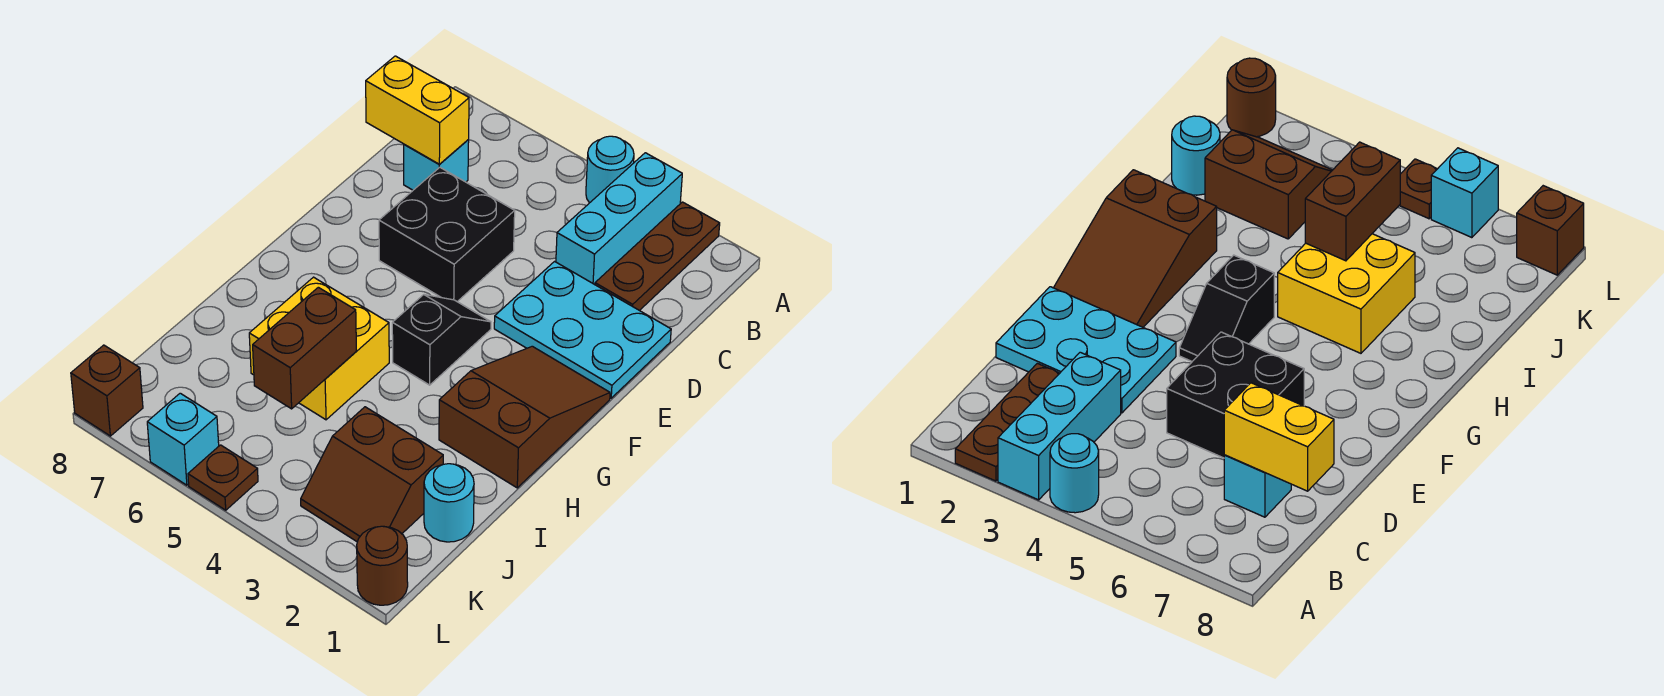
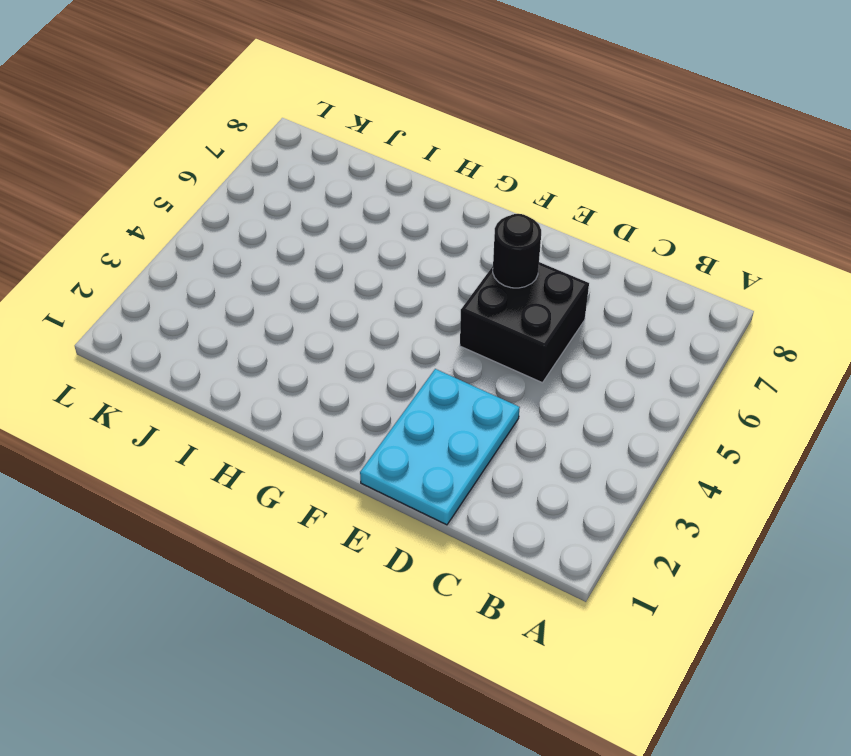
black round brick E6 level 2 -> none
none -> brown plate A2:C2 level 1
none -> cyan brick A3:C3 level 1
none -> cyan round brick A4 level 1

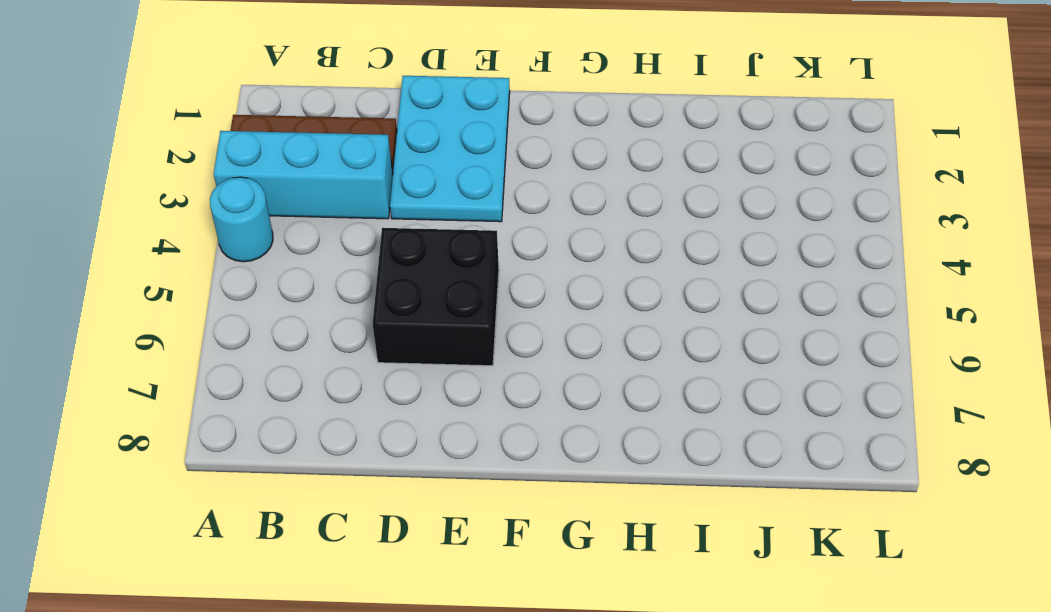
none -> cyan brick C7 level 1
none -> brown slope F1:H2 level 1 top H
none -> black slope F4:G4 level 1 top G

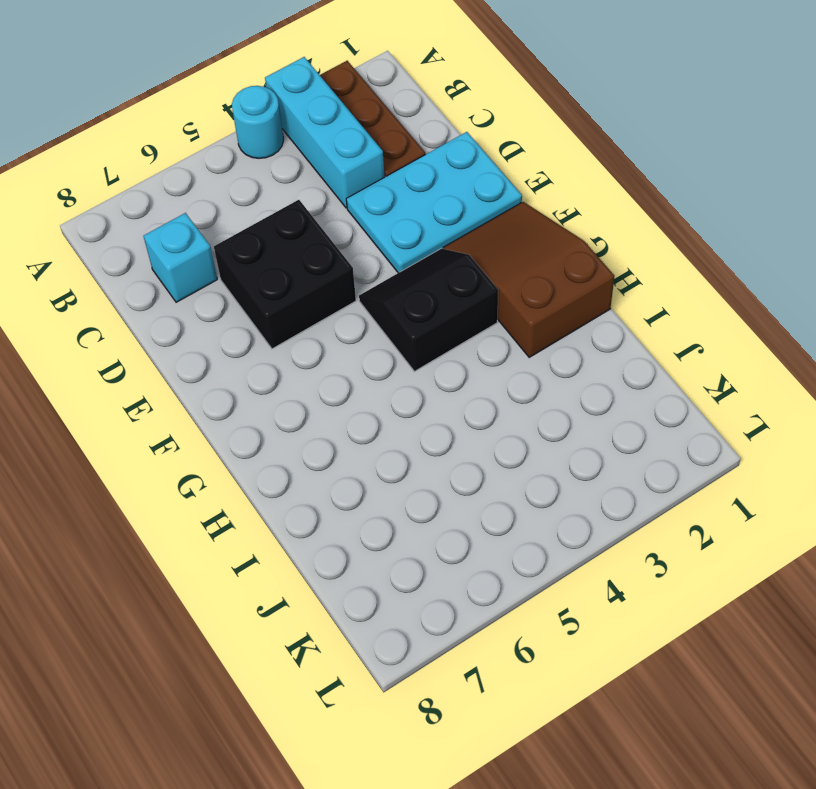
black slope F3:G4 level 1 top G -> black slope F4:G4 level 1 top G
none -> yellow brick H5:I6 level 1
none -> cyan round brick J1 level 1
none -> brown slope J2:K3 level 1 top J

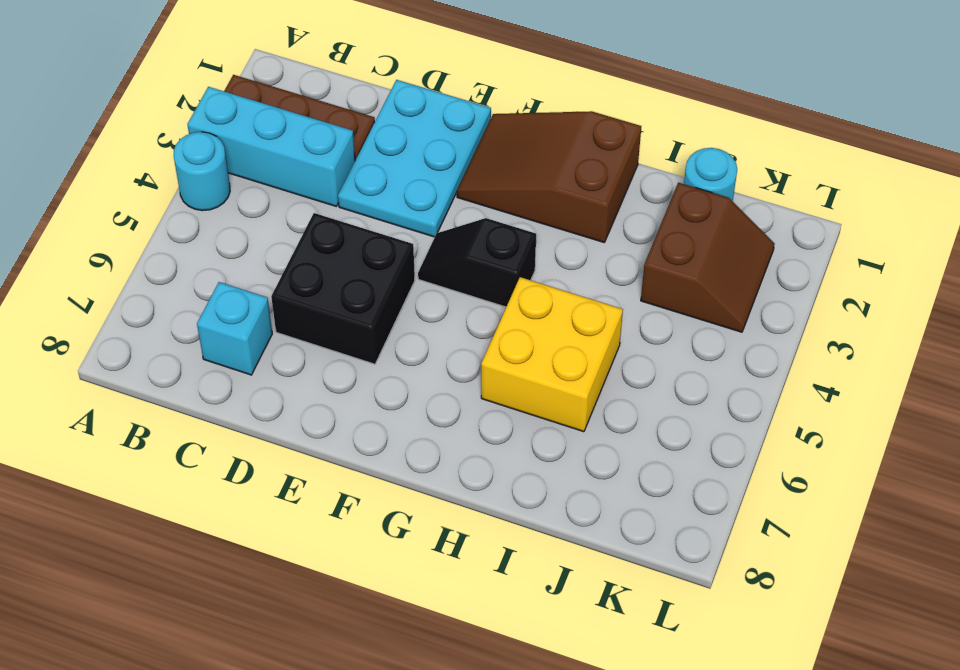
none -> brown round brick L1 level 1
none -> brown plate L5 level 1
none -> cyan brick L6 level 1

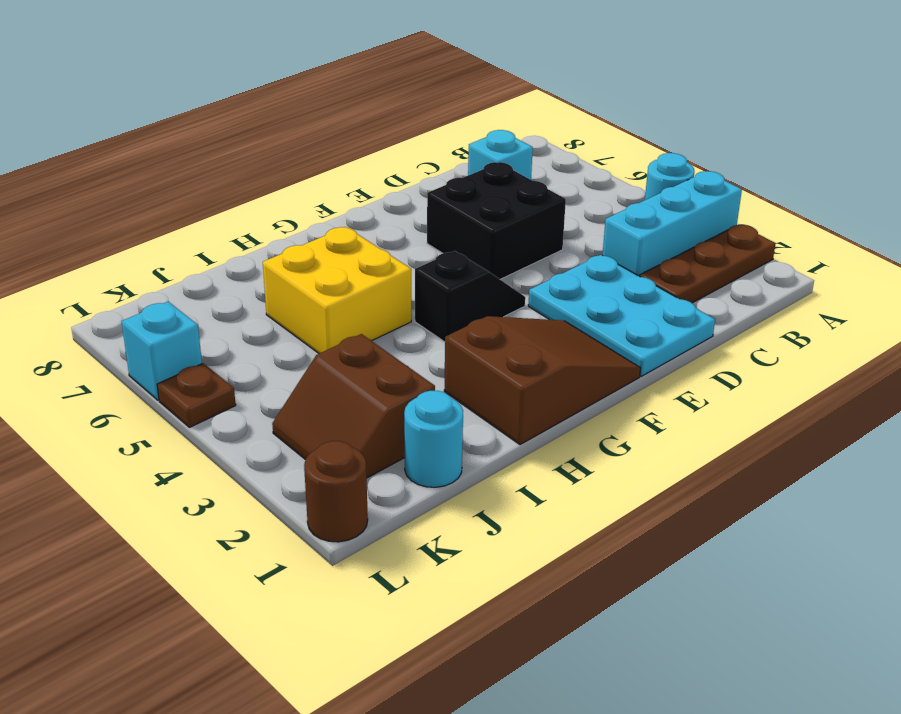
none -> brown brick L8 level 1
none -> yellow brick C7:C8 level 2
none -> brown brick I5:J5 level 2

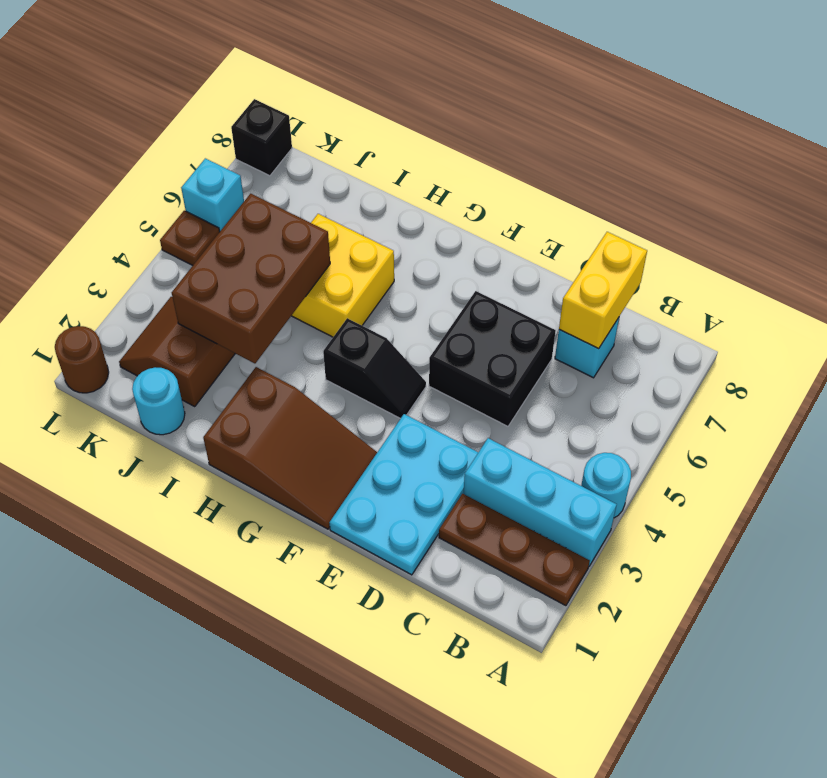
brown brick I3:J5 level 2 -> brown brick I5:J5 level 2
black brick L8 level 1 -> brown brick L8 level 1

